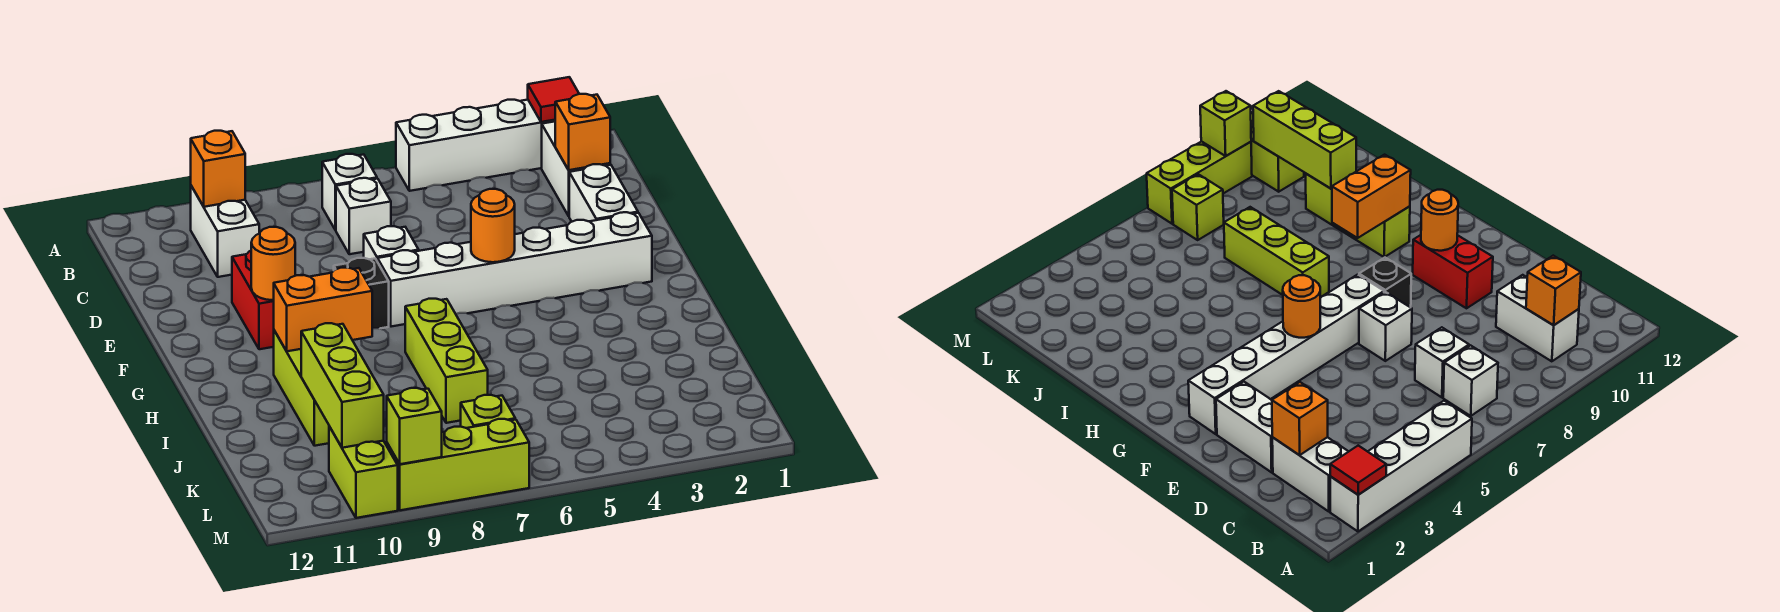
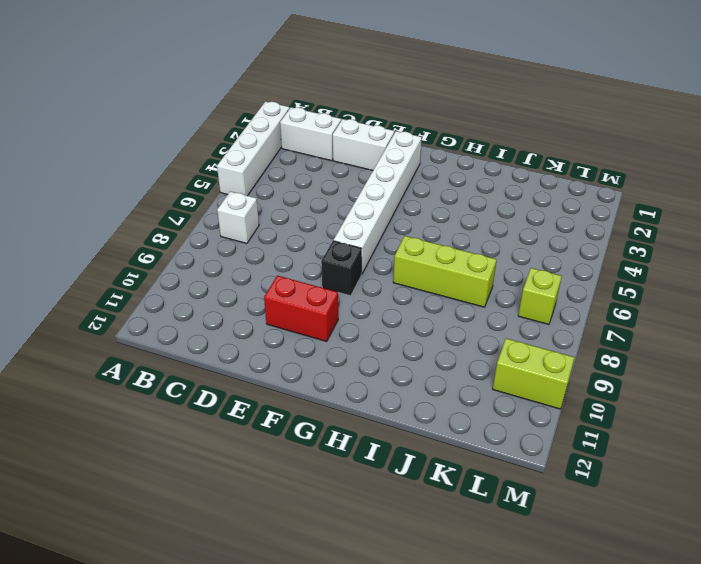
none -> white brick B10:C10 level 1
none -> white brick C7 level 1
none -> white brick E7 level 1

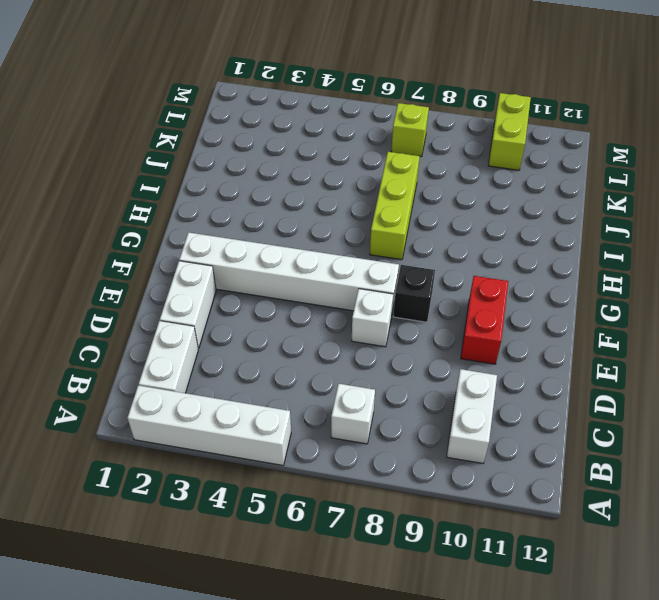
none -> white brick C7 level 1
none -> lime brick H10:J10 level 1
none -> lime brick M7:M9 level 1

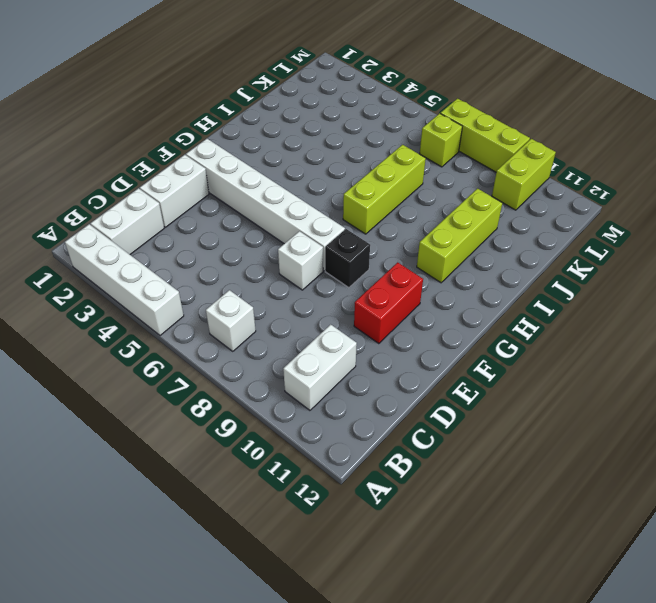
none -> white brick C7 level 1
none -> red tile A2 level 2
none -> orange brick B10 level 2

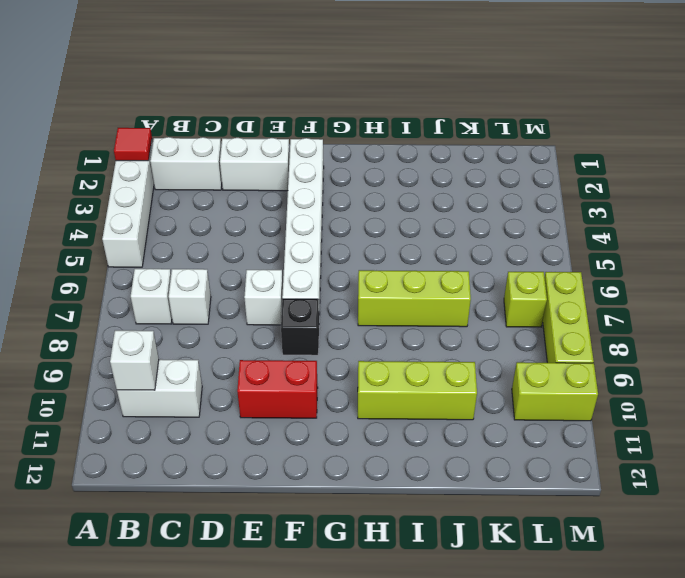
white brick B10 level 2 -> orange brick B10 level 2
none -> orange brick C2 level 2
none -> orange round brick F5 level 2
none -> orange round brick F10 level 2

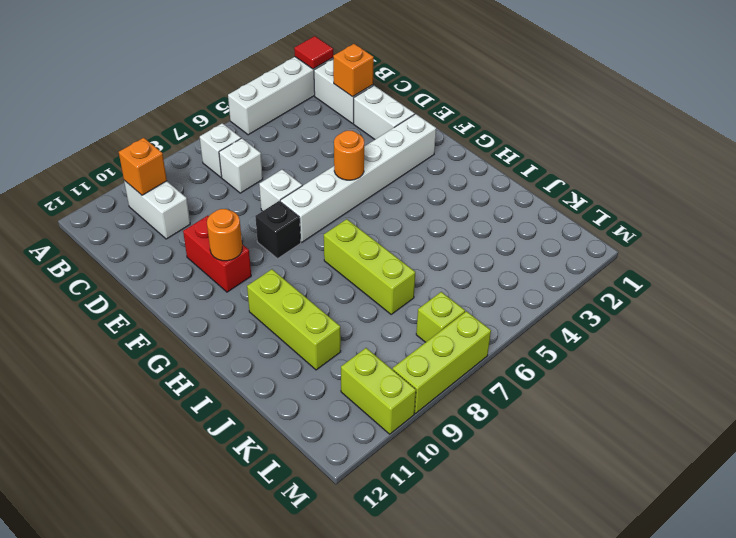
none -> orange brick H9:H10 level 2
none -> lime brick J10:L10 level 2
none -> lime brick M9 level 2

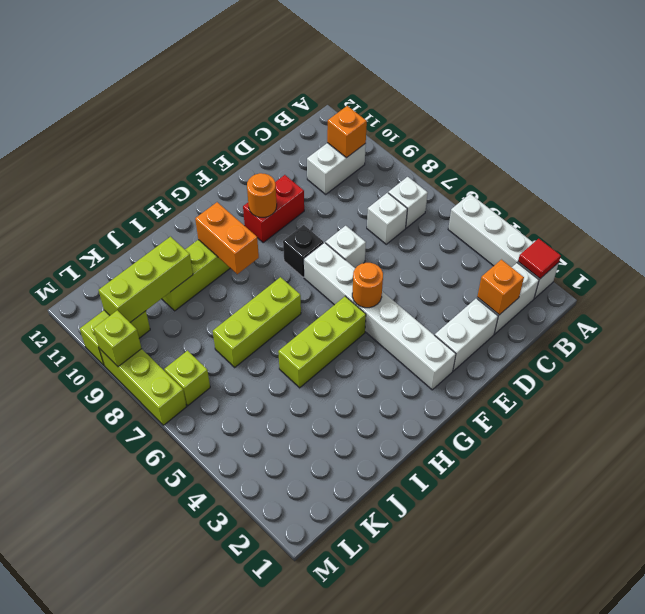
lime brick G5:I5 level 1 -> none

